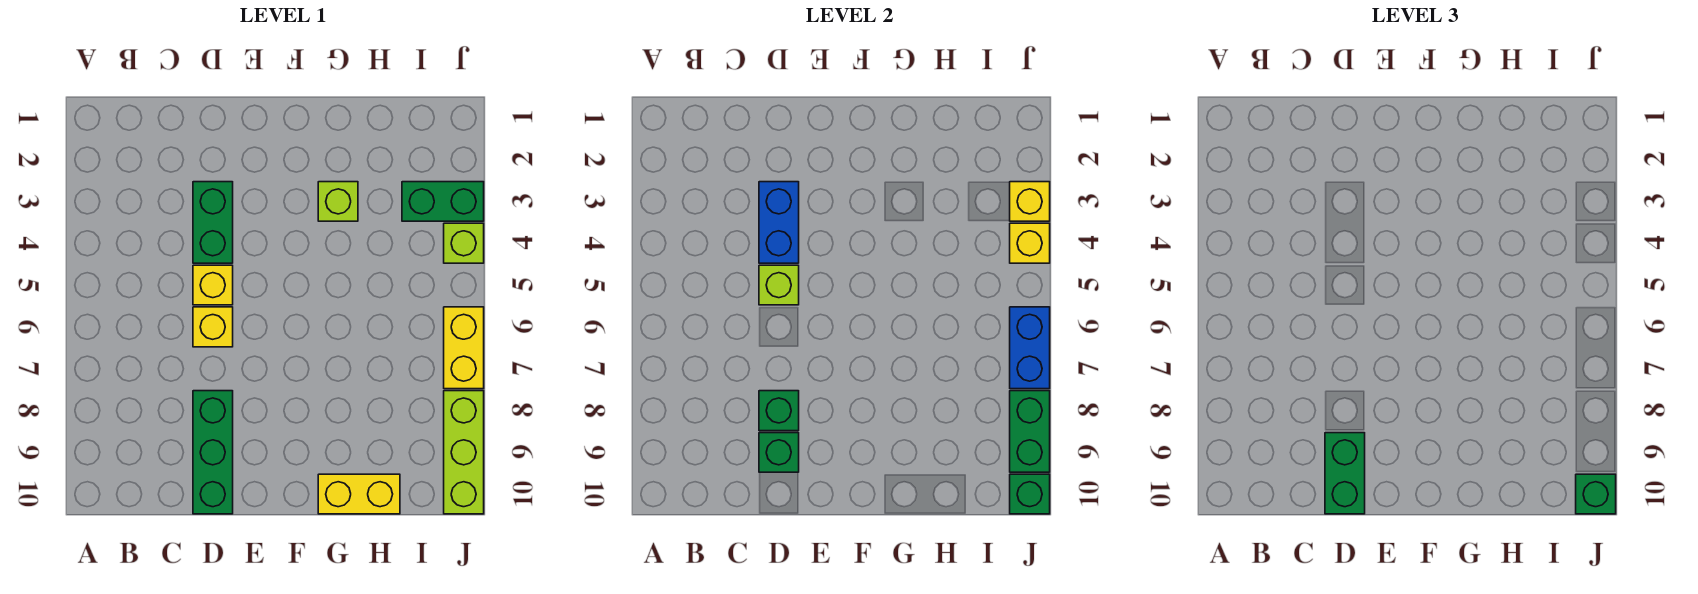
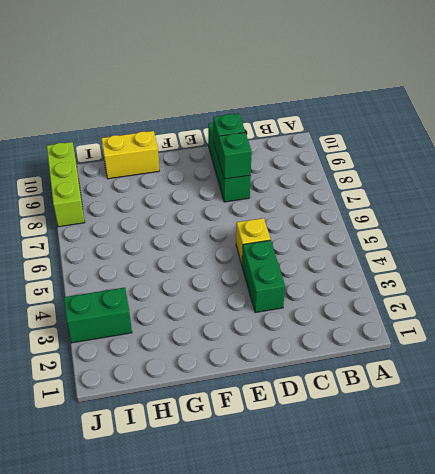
none -> yellow brick D6 level 1
none -> lime brick G3 level 1
none -> lime brick J4 level 1

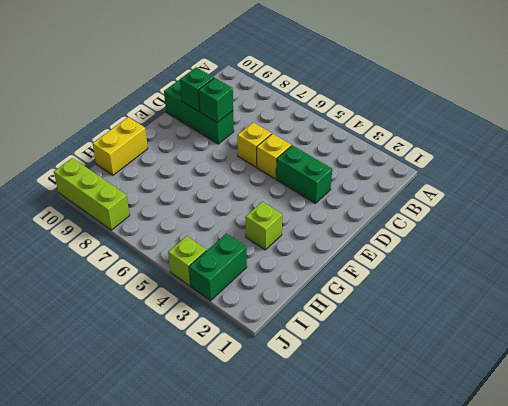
none -> yellow brick J6:J7 level 1
none -> blue brick D3:D4 level 2
none -> lime brick D5 level 2

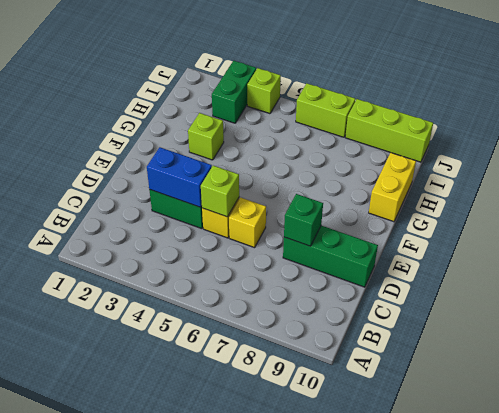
lime brick J6:J7 level 1 -> yellow brick J6:J7 level 1
none -> green brick D9 level 2
none -> yellow brick J3 level 2
none -> yellow brick J4 level 2

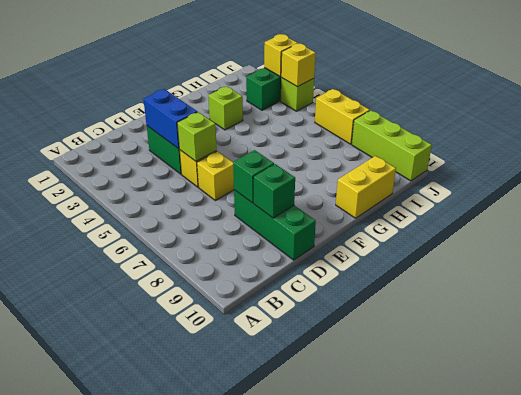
none -> blue brick J6:J7 level 2
none -> green brick J8:J9 level 2
none -> green brick J10 level 2

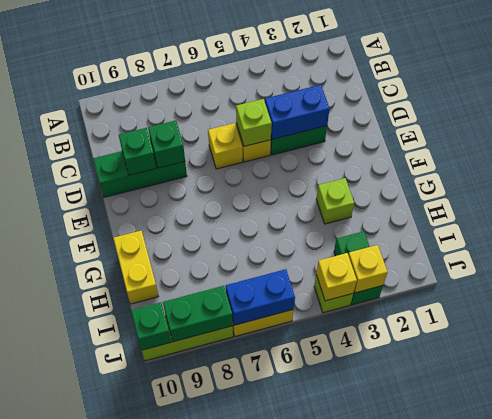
none -> green brick D9:D10 level 3
none -> green brick J10 level 3

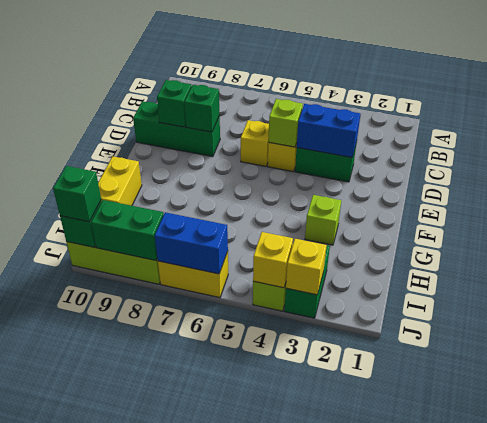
none -> green brick D9:D10 level 3

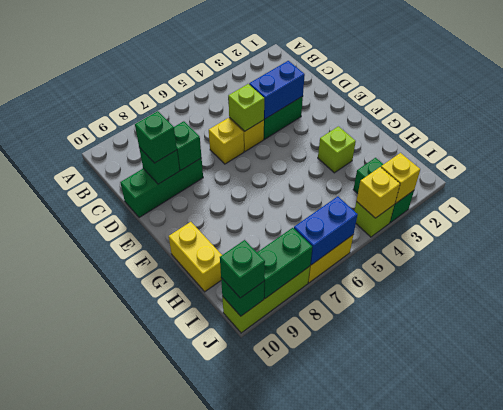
green brick D9 level 3 -> green brick D9:D10 level 3

